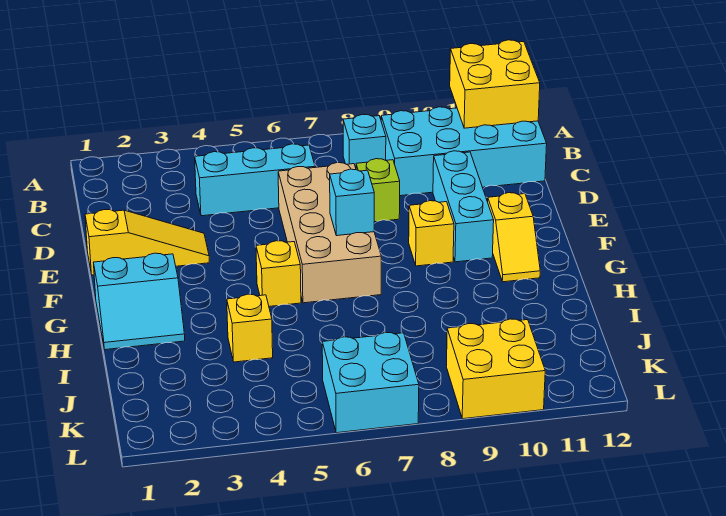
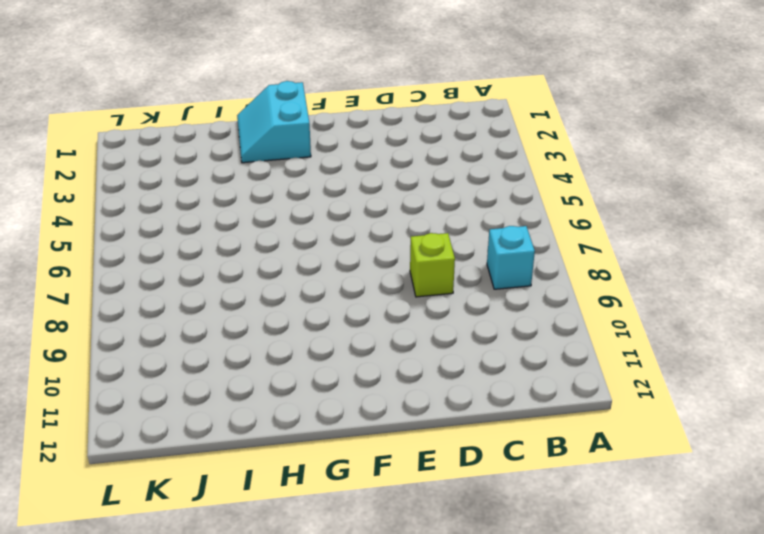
none -> cyan brick B9:C12 level 1
none -> cyan brick C4:C6 level 1
none -> tan brick D6:G7 level 1

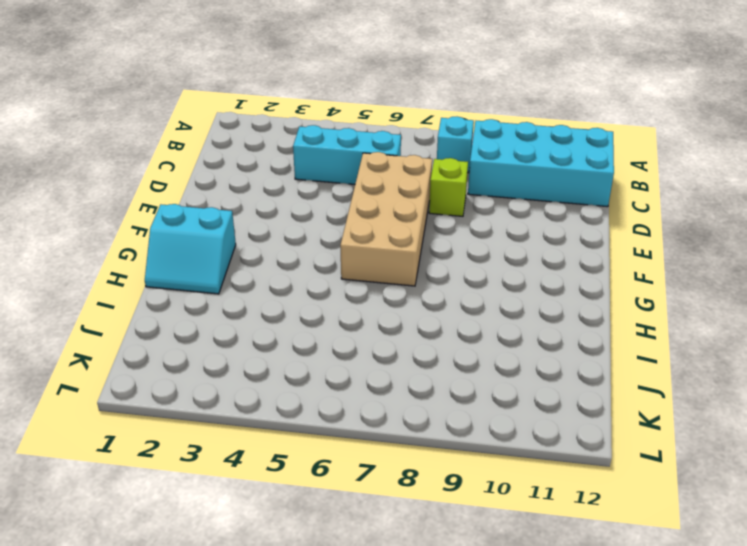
none -> cyan brick D10:F10 level 1
none -> yellow slope E1:E3 level 1 top 1
none -> yellow brick F9 level 1

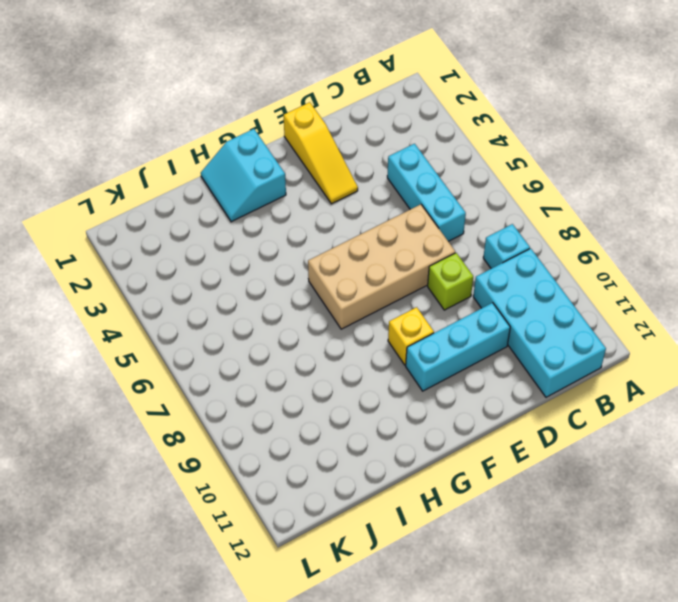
none -> yellow slope F11:G11 level 1 top F
none -> yellow brick G5 level 1
none -> yellow brick I4 level 1

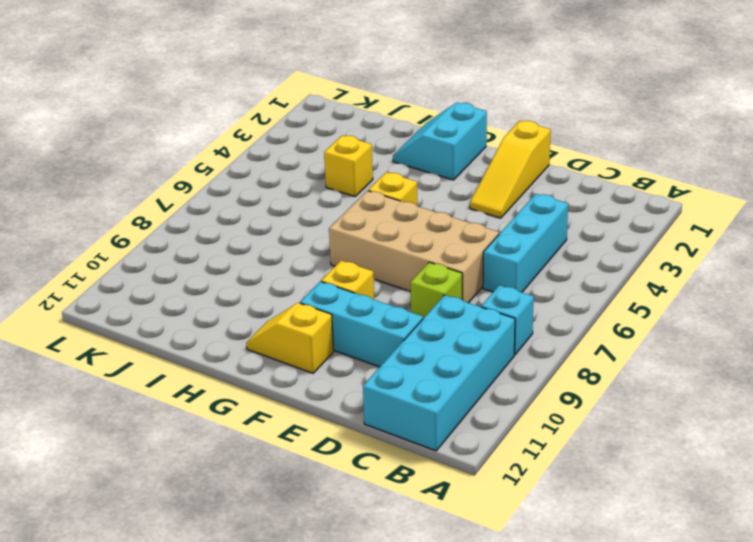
none -> cyan brick K6:L7 level 1
none -> yellow brick K9:L10 level 1
none -> yellow brick A11:B12 level 2

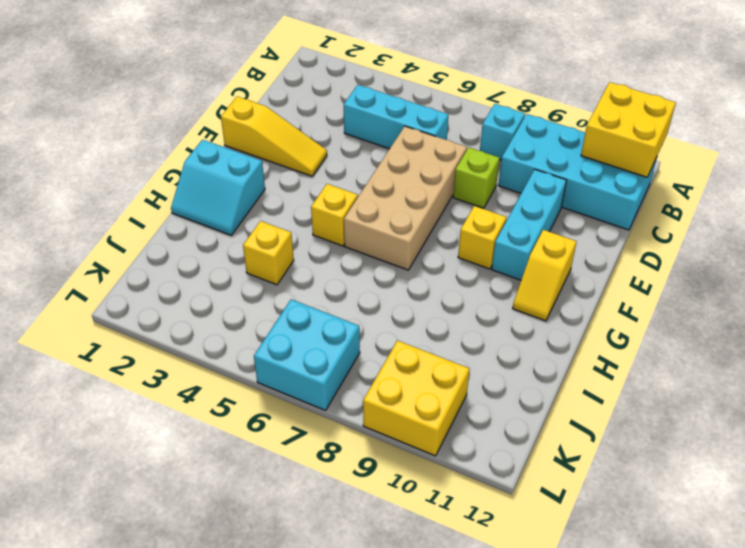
none -> cyan brick F7 level 2

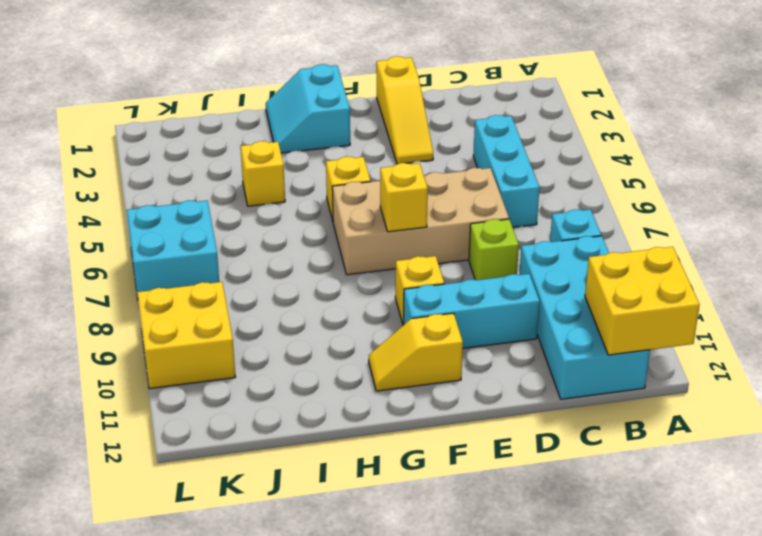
yellow brick F7 level 2 -> cyan brick F7 level 2

